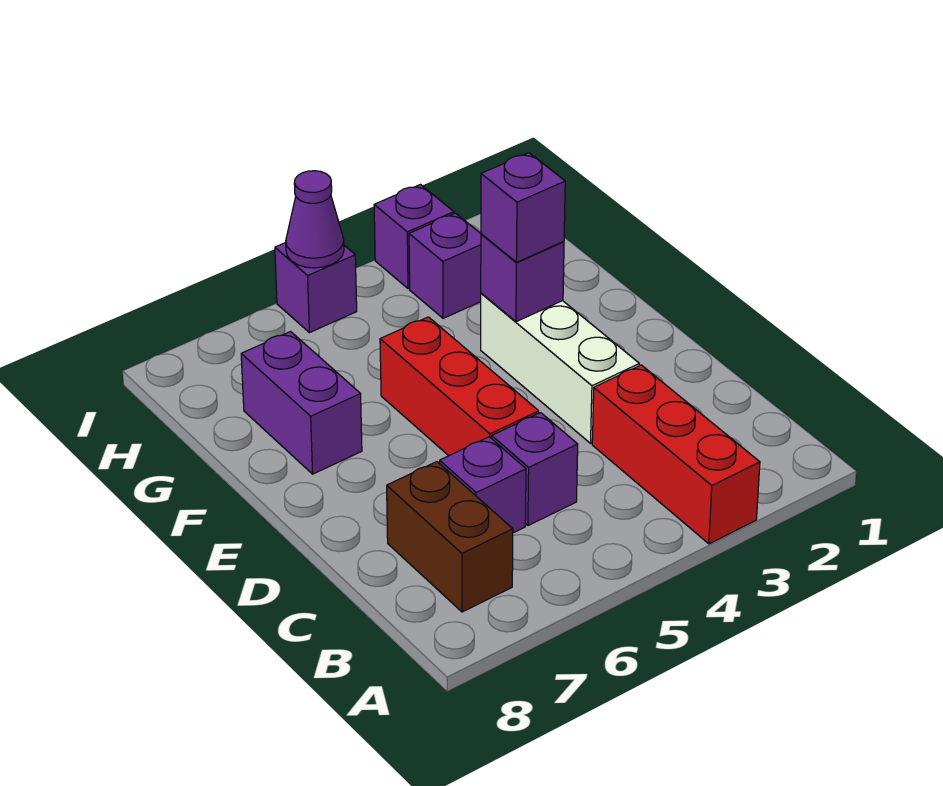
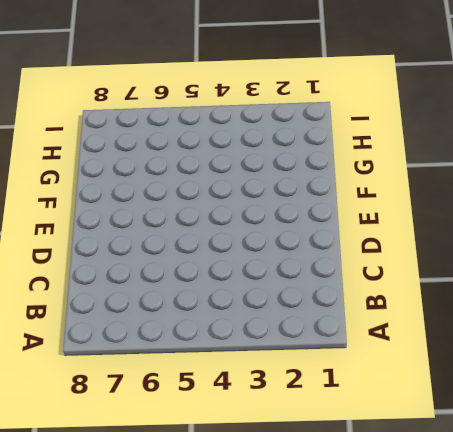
none -> red brick A3:C3 level 1
none -> brown brick B7:C7 level 1
none -> purple brick C5 level 1

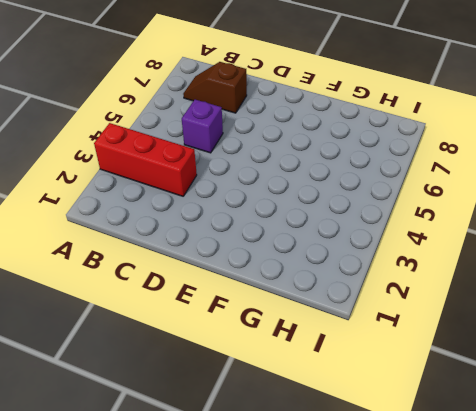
brown slope B7:C7 level 1 top C -> brown brick B7:C7 level 1
none -> purple brick C6 level 1
none -> white brick D3:F3 level 1
none -> red brick D5:F5 level 1

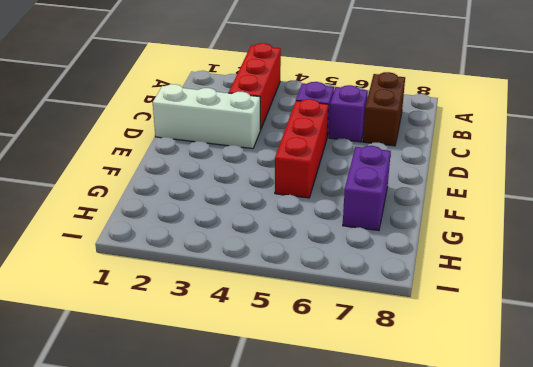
white brick D1:D3 level 1 -> white brick D3:F3 level 1
none -> purple brick H3 level 1
none -> purple brick I3 level 1
none -> purple brick I5 level 1

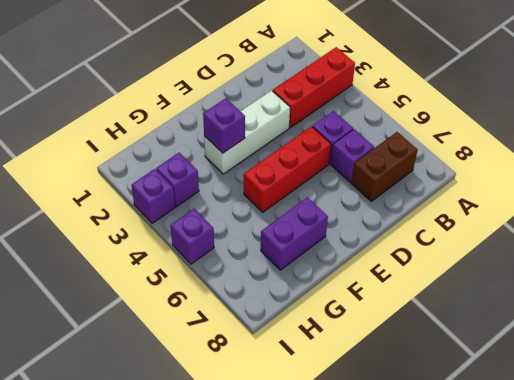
none -> purple cone I5 level 2
none -> purple brick F3 level 3

